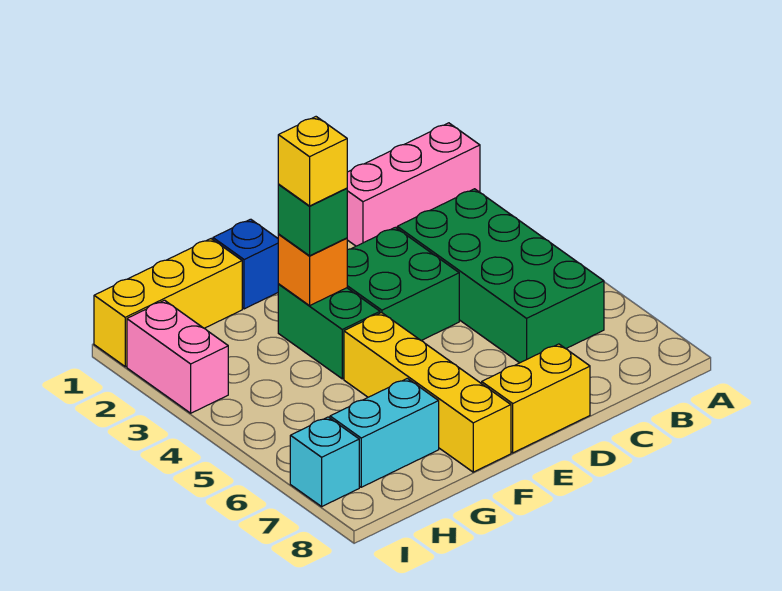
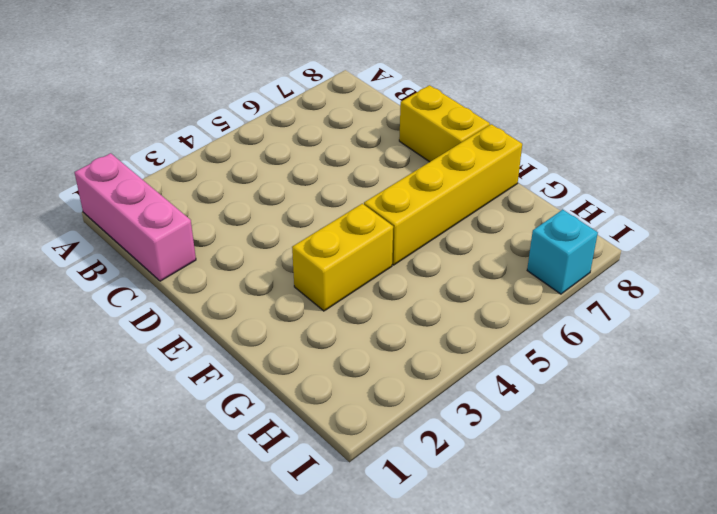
yellow brick F3:F4 level 1 -> green brick F3:F4 level 1
none -> green brick B3:C6 level 1
none -> green brick D3:E4 level 1
none -> blue brick F1 level 1

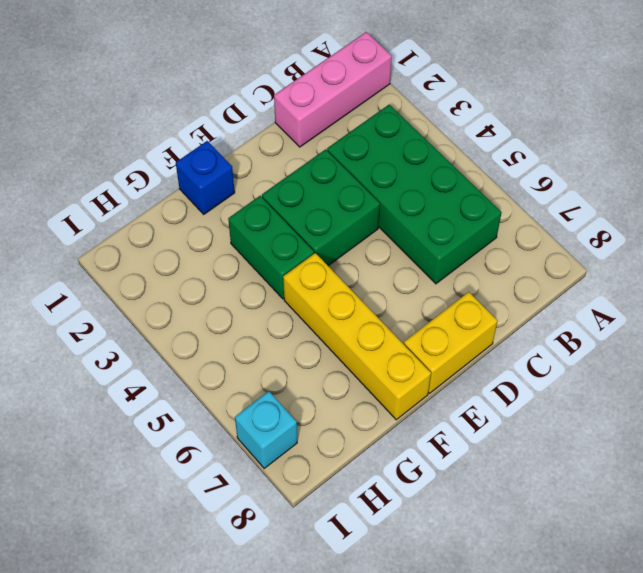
none -> yellow brick G1:I1 level 1
none -> cyan brick G7:H7 level 1
none -> pink brick I2:I3 level 1

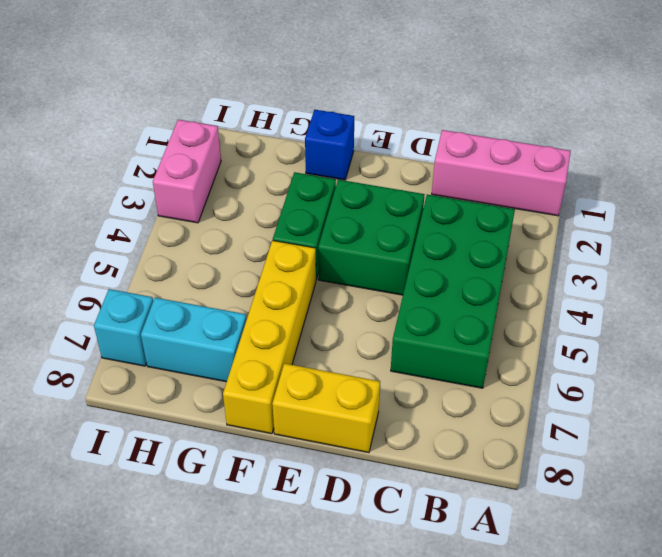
none -> yellow brick G1:I1 level 1
none -> orange brick F3 level 2
none -> green brick F3 level 3

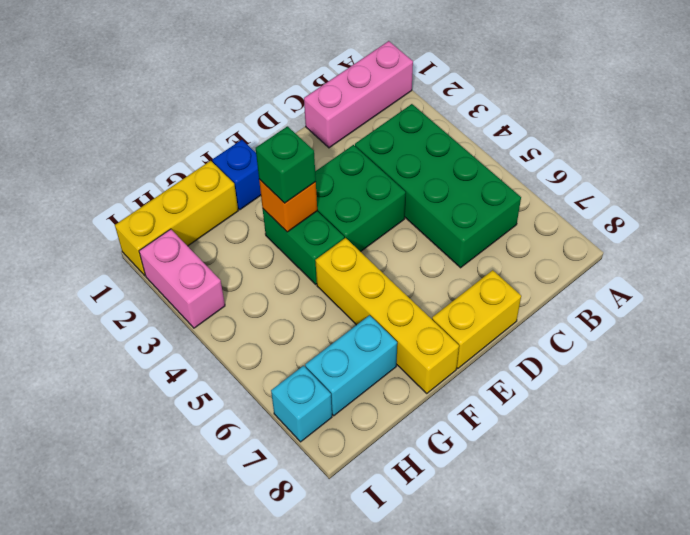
none -> yellow brick F3 level 4

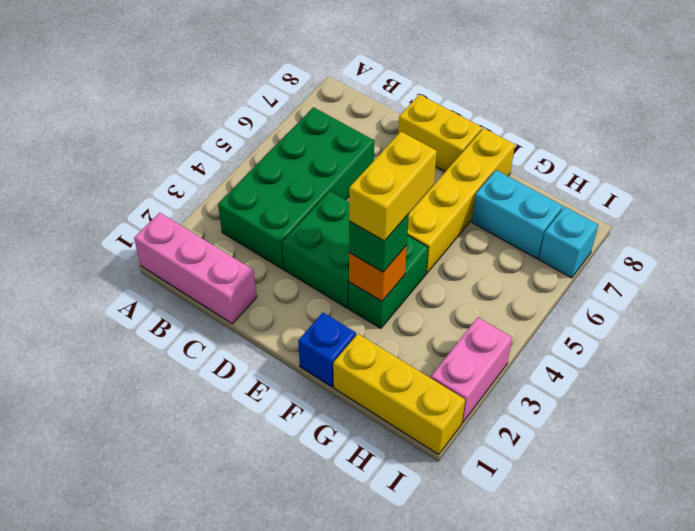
yellow brick F3:F4 level 4 -> yellow brick F3 level 4

